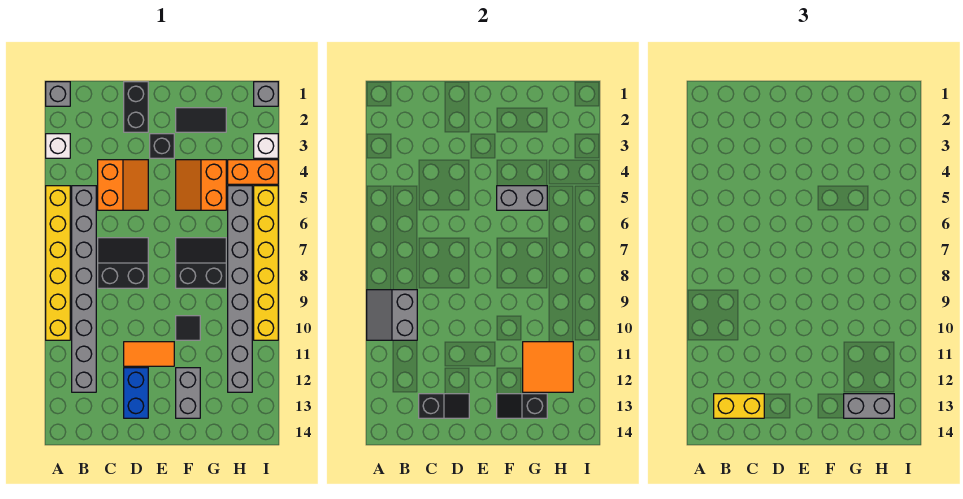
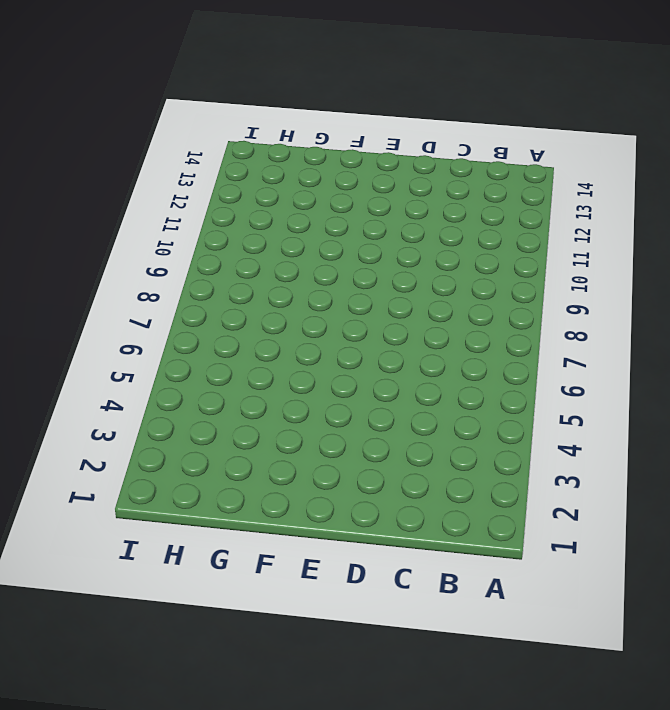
none -> grey brick A1 level 1
none -> white brick A3 level 1
none -> yellow brick A5:A10 level 1

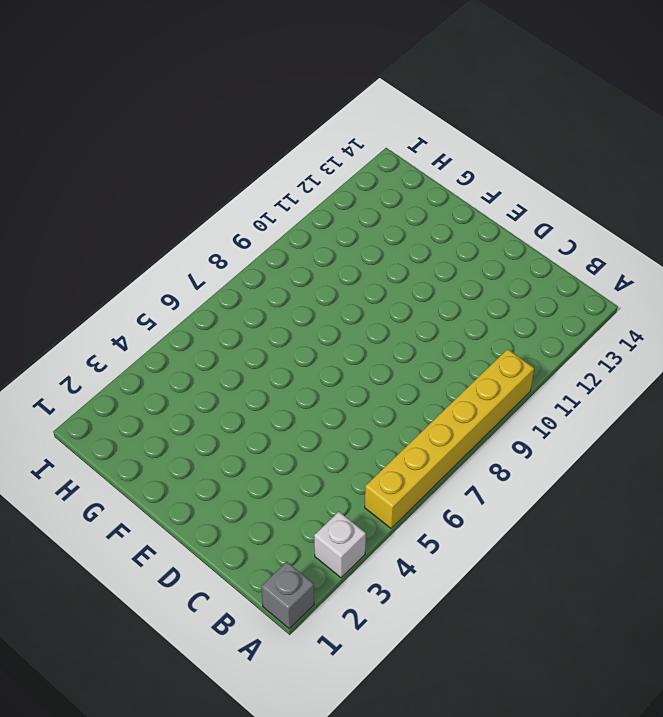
none -> grey brick B5:B12 level 1
none -> orange slope C4:D5 level 1 top C
none -> black slope C7:D8 level 1 top 8

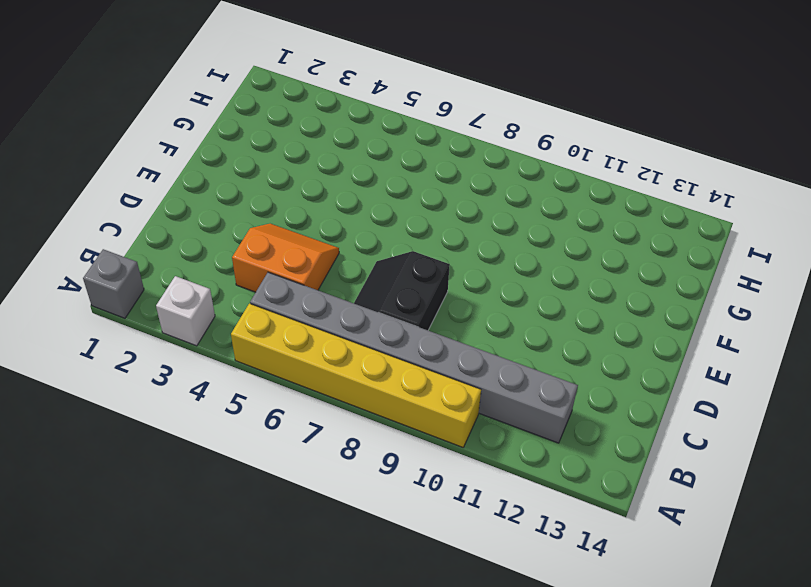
none -> black brick D1:D2 level 1
none -> orange tile D11:E11 level 1
none -> blue brick D12:D13 level 1

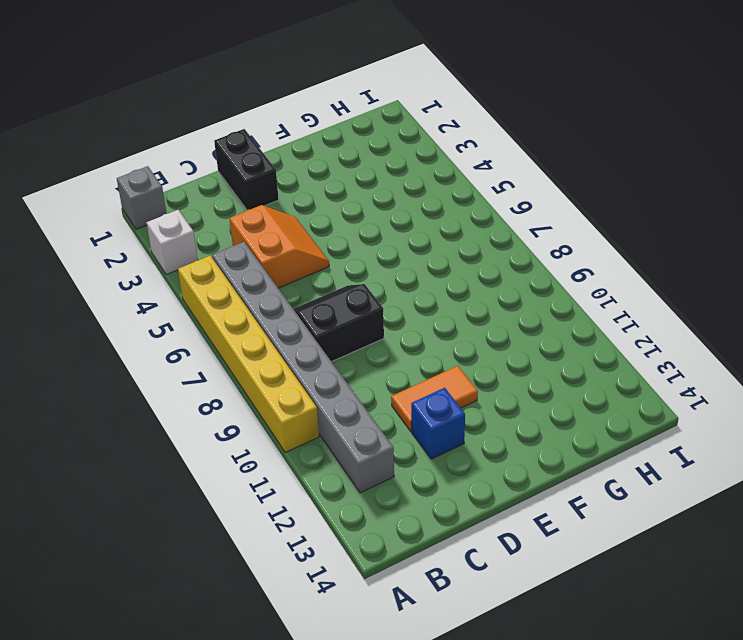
blue brick D12 level 1 -> blue brick D12:D13 level 1
none -> black brick E3 level 1
none -> black tile F2:G2 level 1
none -> orange slope F4:G5 level 1 top G

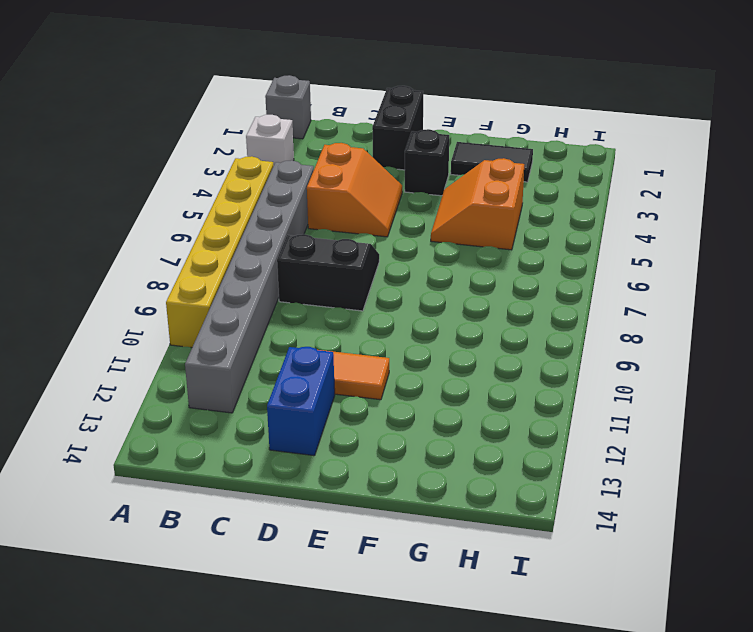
none -> black slope F7:G8 level 1 top 8
none -> black tile F10 level 1
none -> grey brick F12:F13 level 1

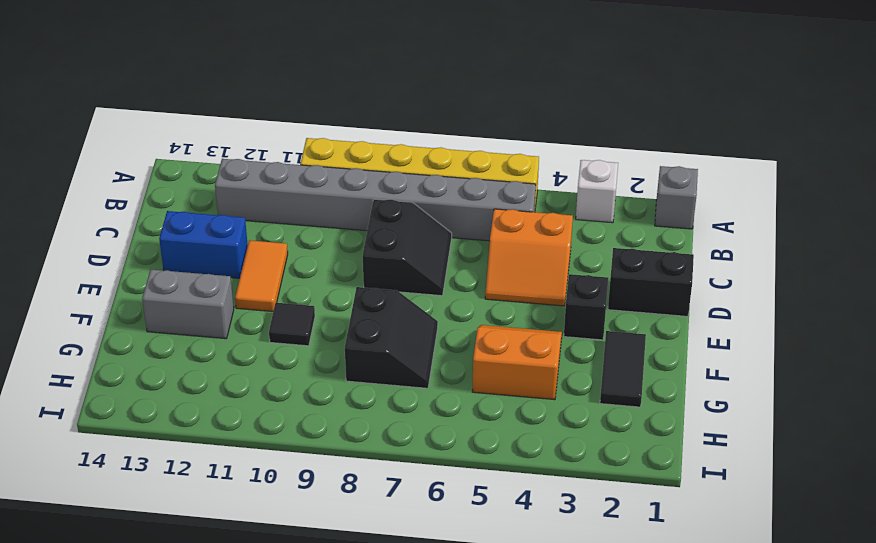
none -> orange brick H4:I4 level 1
none -> grey brick H5:H12 level 1
none -> grey brick I1 level 1

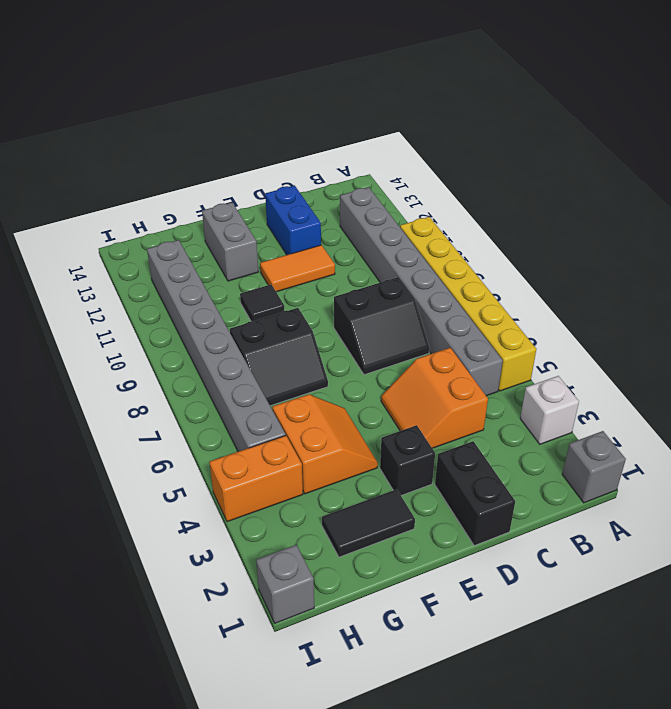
none -> white brick I3 level 1
none -> yellow brick I5:I10 level 1
none -> grey slope A9:B10 level 2 top B

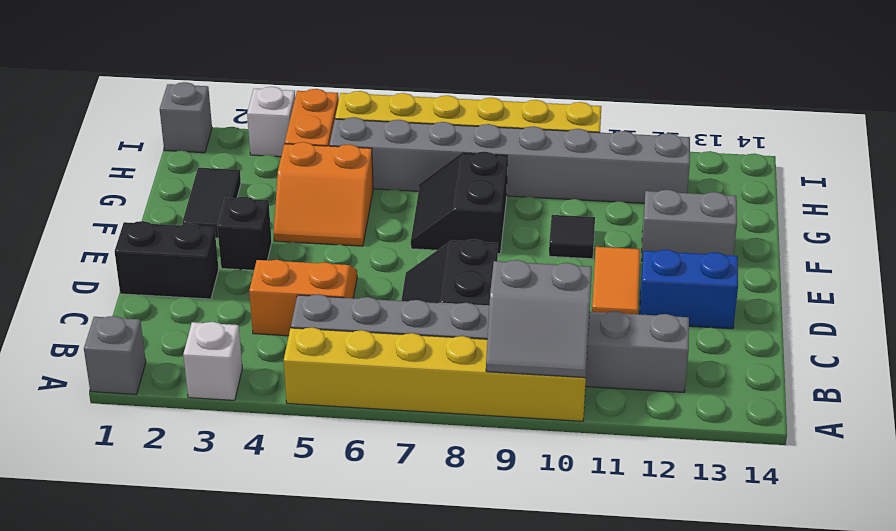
none -> black slope C13:D13 level 2 top C
none -> grey brick F5:G5 level 2
none -> black slope F13:G13 level 2 top G

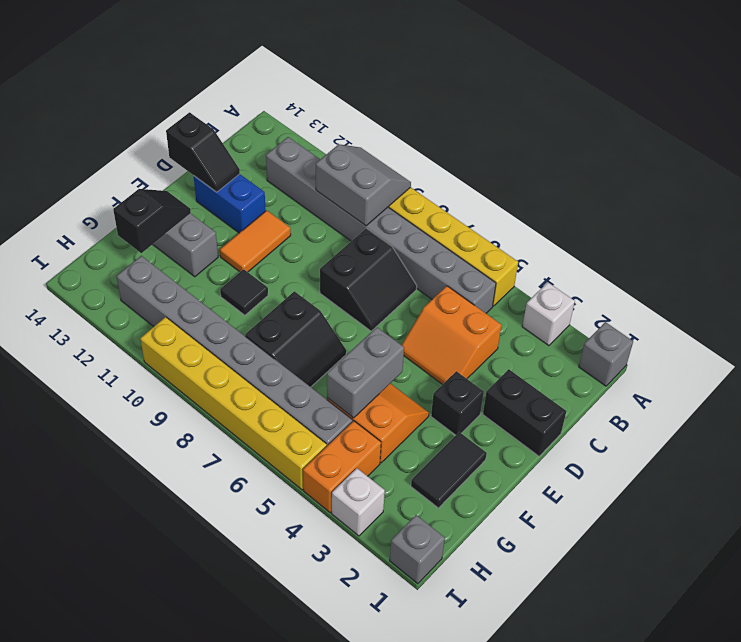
black slope D13:D14 level 2 top 14 -> black slope C13:D13 level 2 top C
none -> orange tile G11:H12 level 2
none -> yellow brick B13:C13 level 3
none -> grey brick G13:H13 level 3

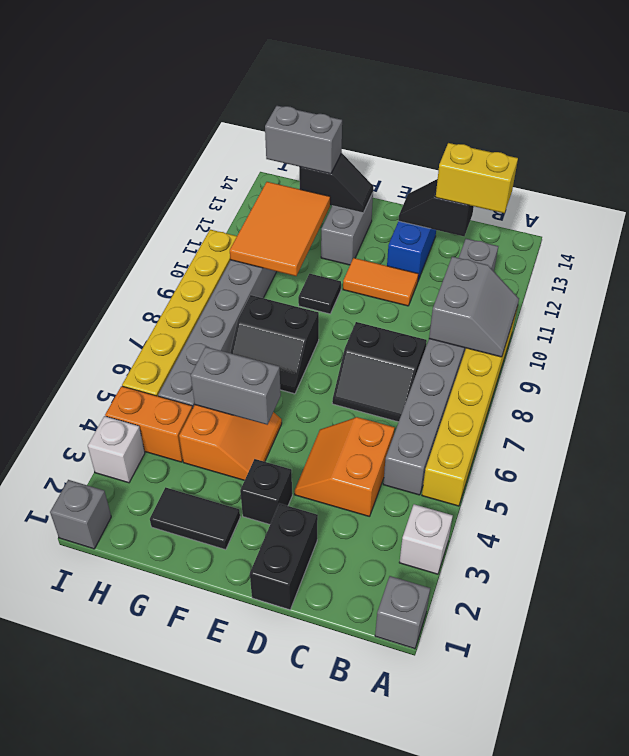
orange tile G10:H12 level 2 -> orange tile G11:H12 level 2

